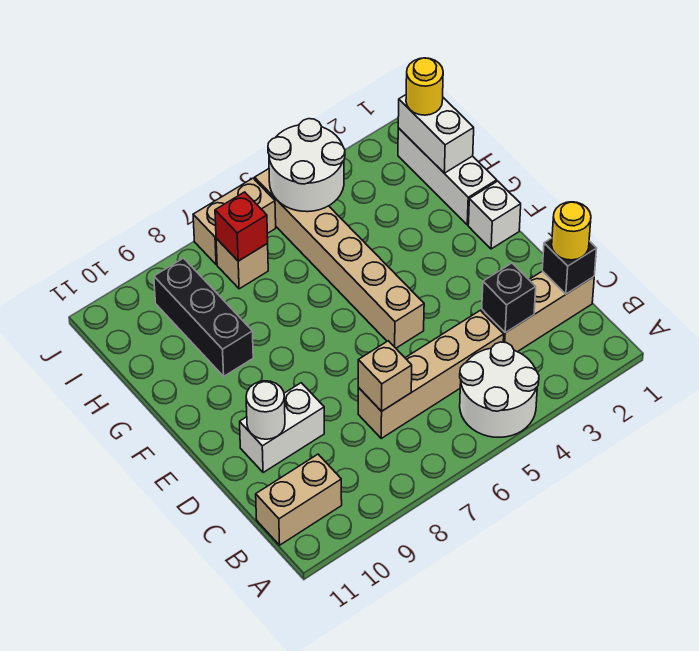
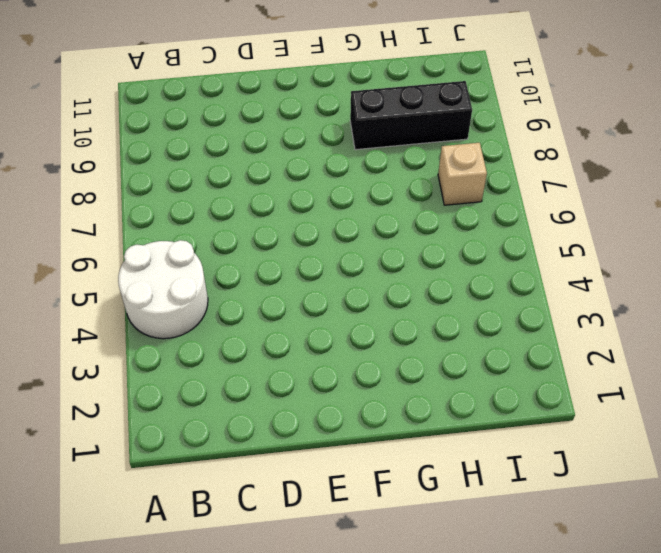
none -> tan brick B10:B11 level 1
none -> tan brick C1:C3 level 1
none -> tan brick C4:C7 level 1

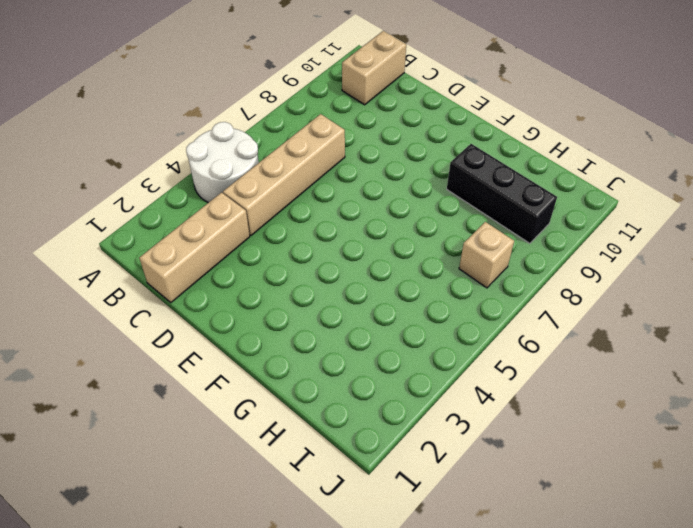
none -> white brick D9:D10 level 1
none -> tan brick E5:J5 level 1
none -> white brick F1 level 1

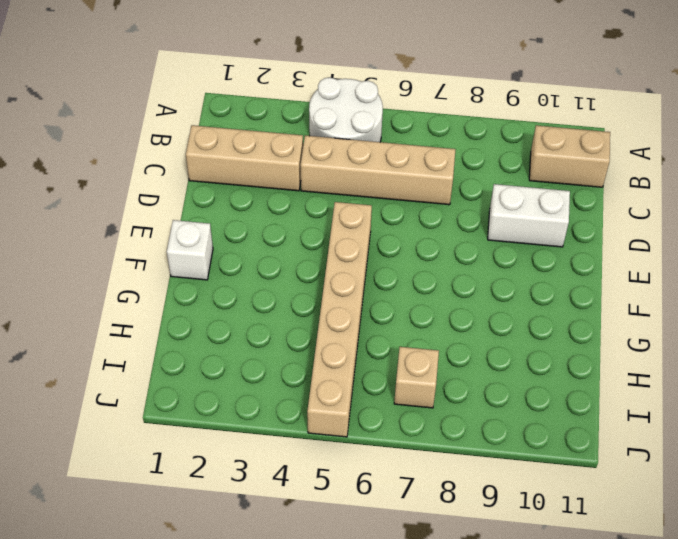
none -> white brick G1:I1 level 1
none -> black brick G9:I9 level 1
none -> tan brick J6:J7 level 1

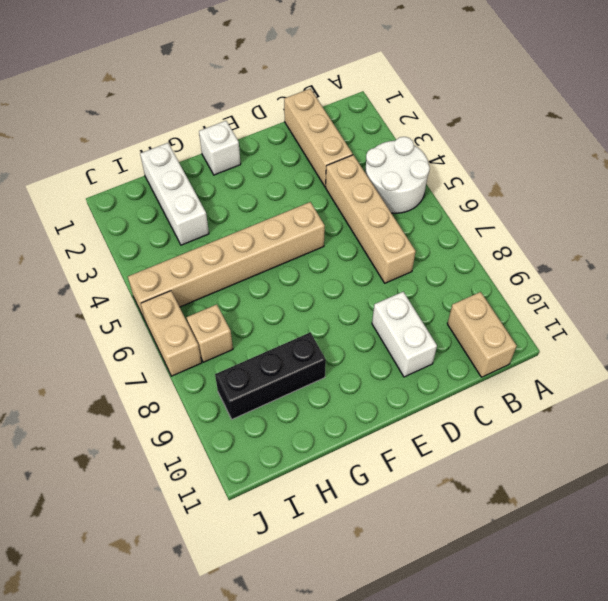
white brick H1:H3 level 1 -> white brick G1:I1 level 1
none -> black brick C1 level 2
none -> black brick C3 level 2
none -> tan brick C7 level 2

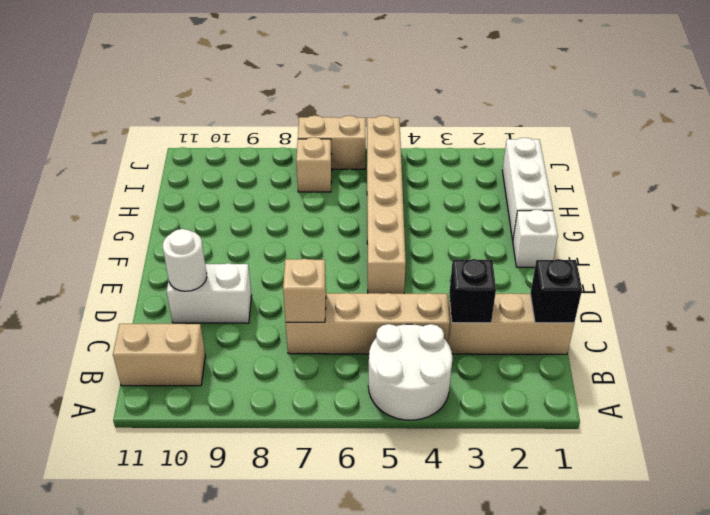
none -> black brick G9:I9 level 1
none -> white brick H1:I1 level 2
none -> white round brick I4:J5 level 2

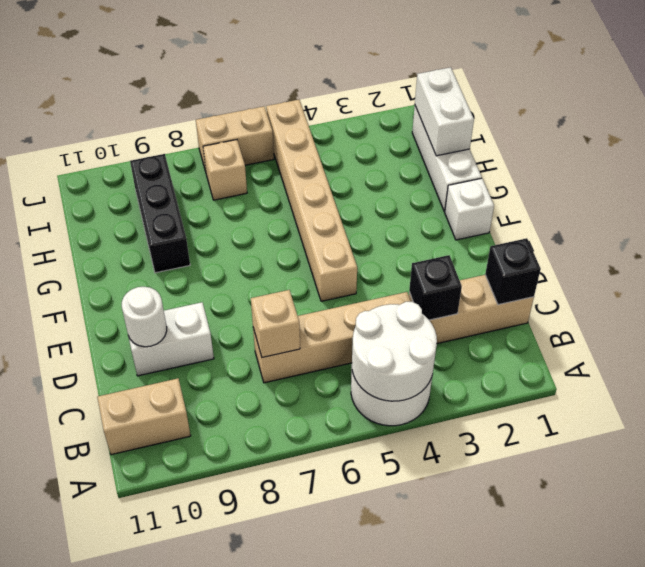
white round brick A4:B5 level 2 -> white round brick I4:J5 level 2
none -> red brick I7 level 2
none -> yellow round brick C1 level 3
none -> yellow round brick I1 level 3

